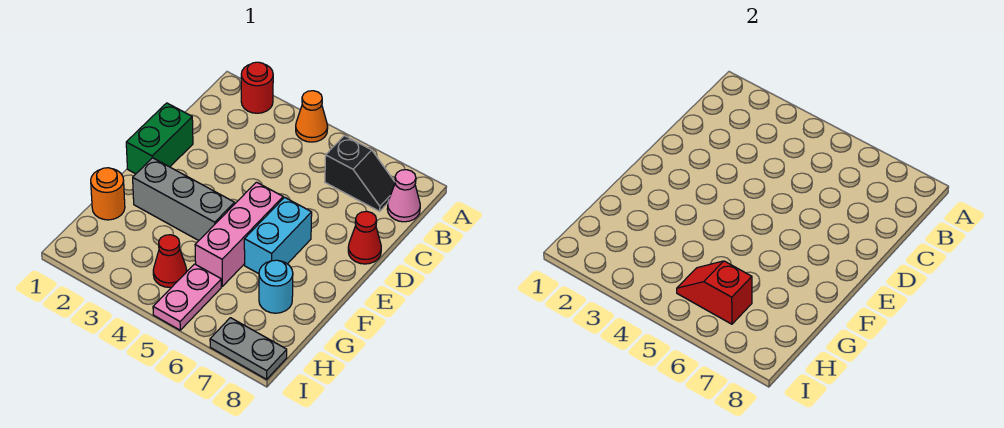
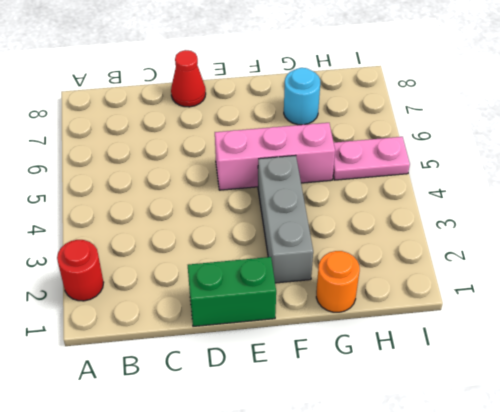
none -> orange cone A4 level 1
none -> black slope B6:B7 level 1 top 6
none -> pink cone B8 level 1

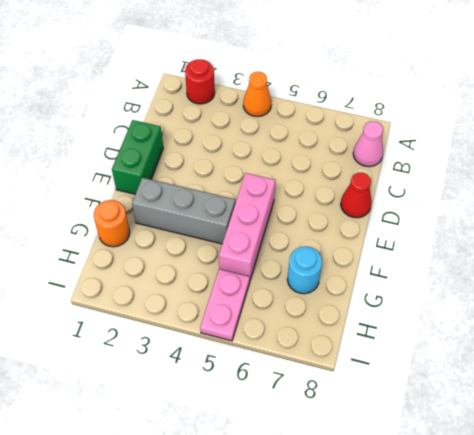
none -> black slope B6:B7 level 1 top 6
none -> cyan brick E6:F6 level 1
none -> red cone H4 level 1

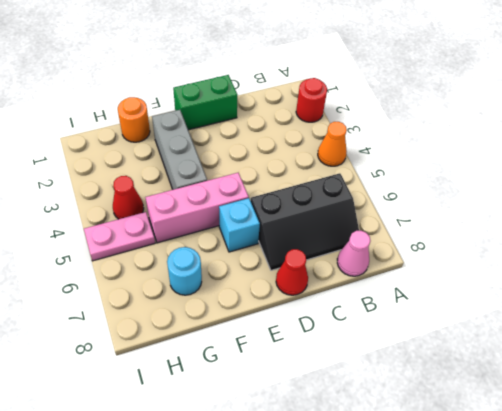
black slope B6:D7 level 1 top 6 -> black slope B6:B7 level 1 top 6
cyan brick E6 level 1 -> cyan brick E6:F6 level 1
none -> grey plate I7:I8 level 1
none -> red slope H5:H6 level 2 top 6

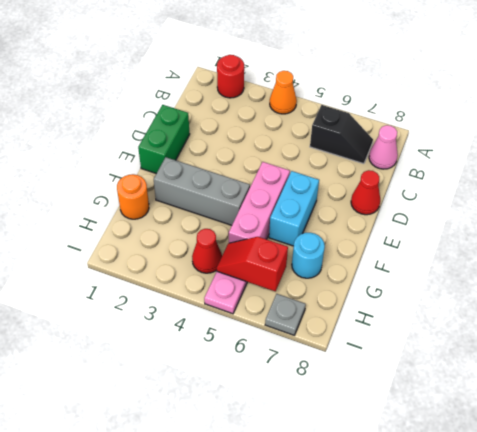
grey plate I7 level 1 -> grey plate I7:I8 level 1

